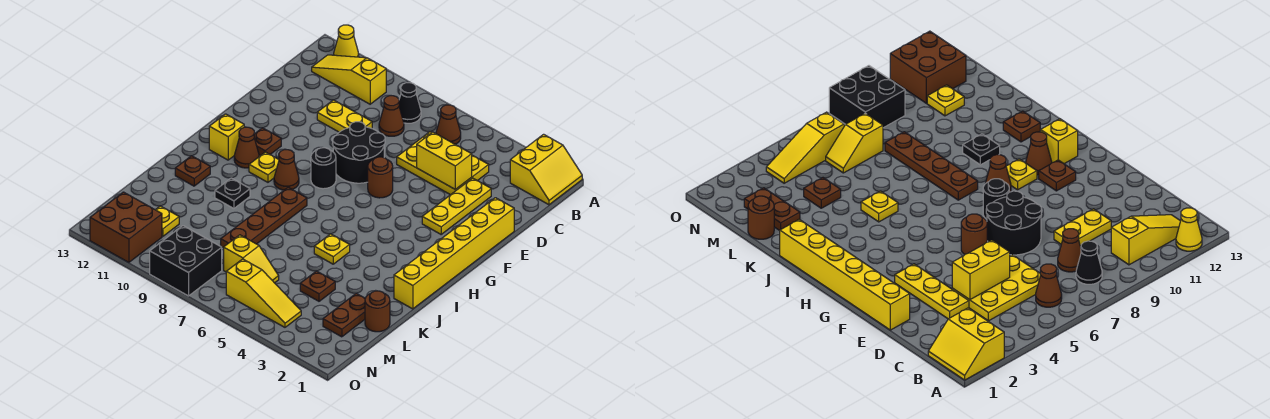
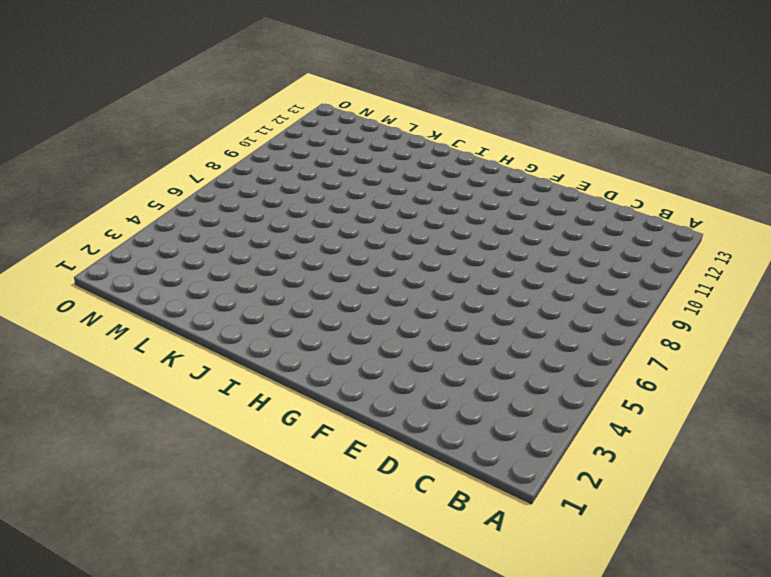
none -> yellow slope A1:B2 level 1 top 2
none -> yellow cone A12 level 1
none -> brown cone B6 level 1
none -> black cone B8 level 1

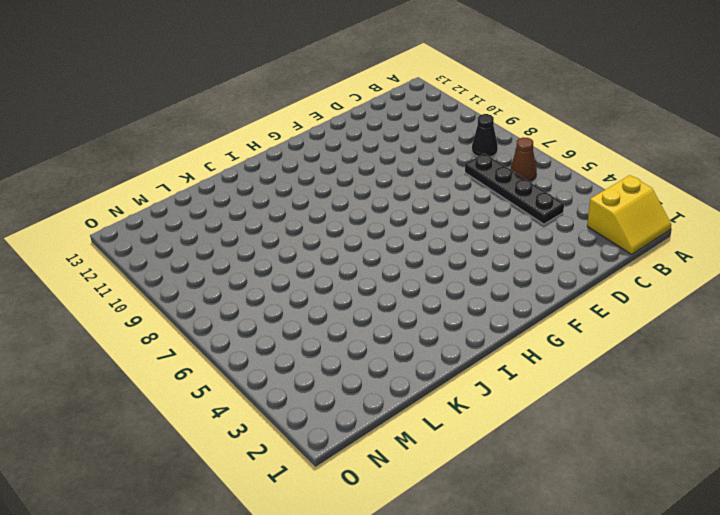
black plate C4:C7 level 1 -> yellow plate C4:D6 level 1
none -> yellow cone A12 level 1
none -> yellow slope B10:B12 level 1 top 10
none -> brown cone C8 level 1
none -> yellow plate D3:F3 level 1

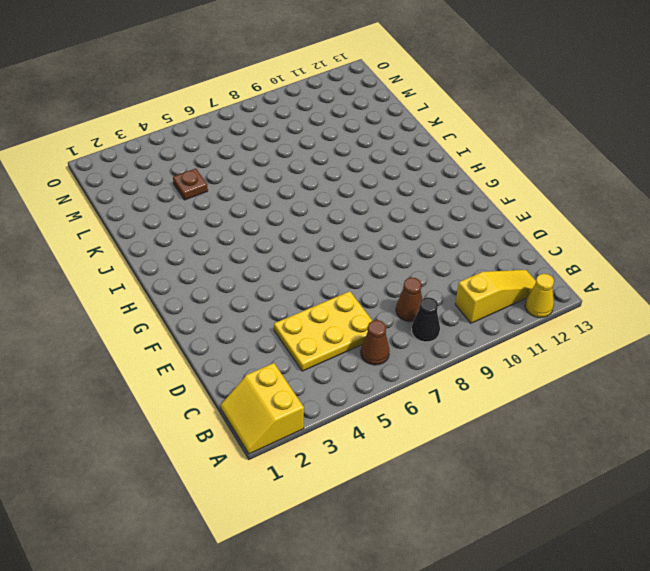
none -> yellow plate D3:F3 level 1
none -> yellow plate D9:D10 level 1
none -> yellow brick E1:J1 level 1
none -> black round brick E7:F8 level 1

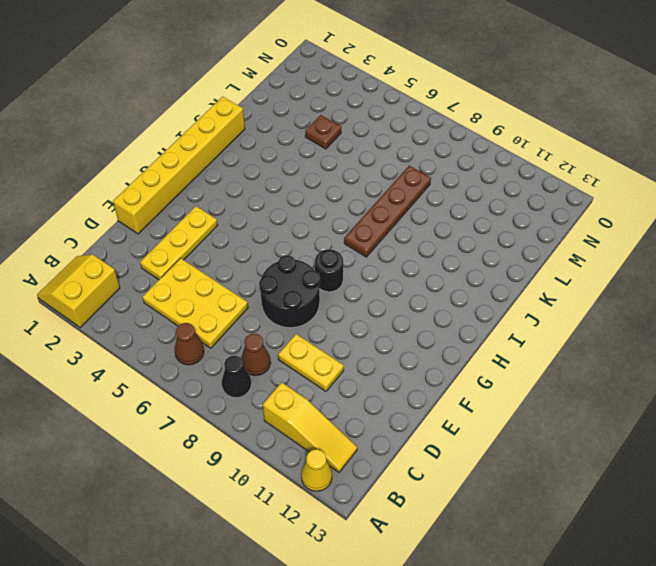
none -> brown round brick F6 level 1
none -> brown plate G11 level 1
none -> brown cone H9 level 1
none -> yellow plate H10 level 1

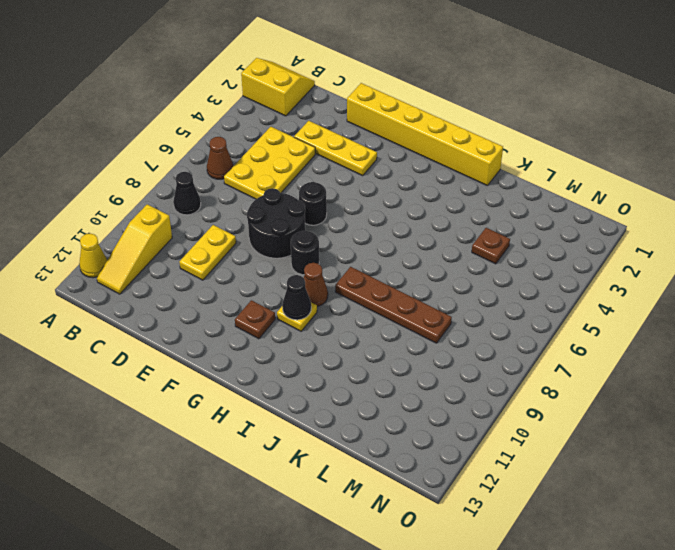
black round brick F6 level 1 -> brown round brick F6 level 1
black cone H10 level 2 -> none
none -> brown cone C8 level 1
none -> brown cone H11 level 1
none -> yellow brick H12 level 1
none -> yellow plate J5 level 1

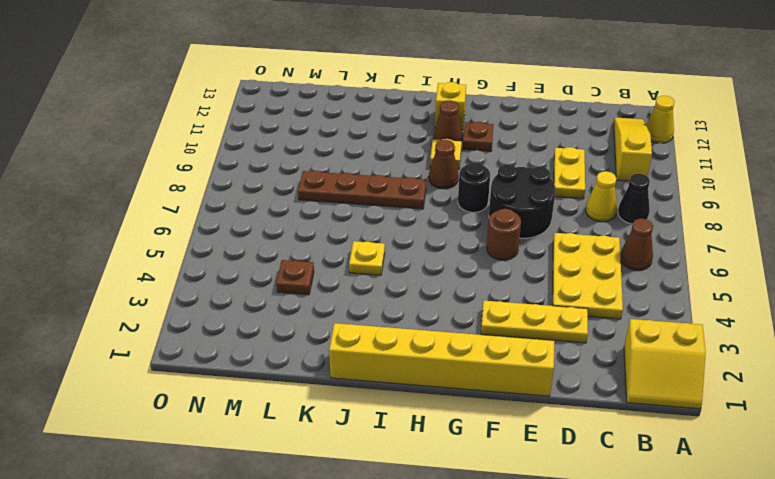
yellow cone C8 level 1 -> brown cone C8 level 1
none -> black plate J10 level 1
none -> brown plate J12 level 1
none -> brown round brick L1 level 1
none -> brown plate L2:M2 level 1

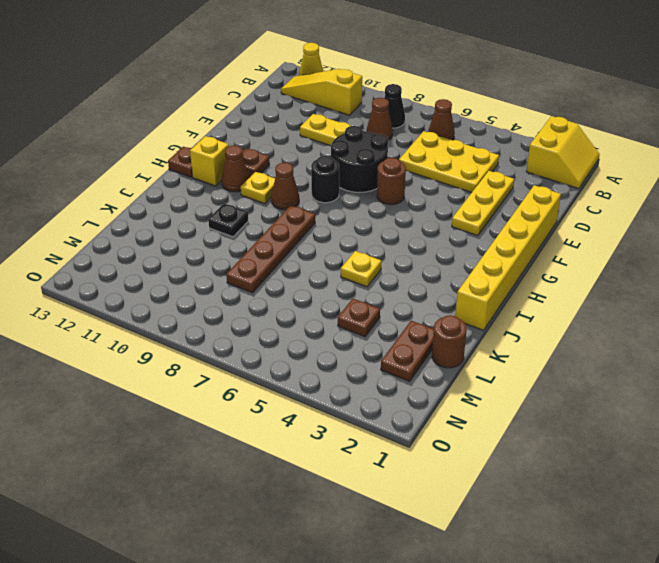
brown plate H13 level 1 -> brown plate J12 level 1
none -> yellow slope M6:M7 level 1 top 7
none -> yellow plate M11 level 1
none -> yellow slope N4:N6 level 1 top 6
none -> black brick N8:O9 level 1

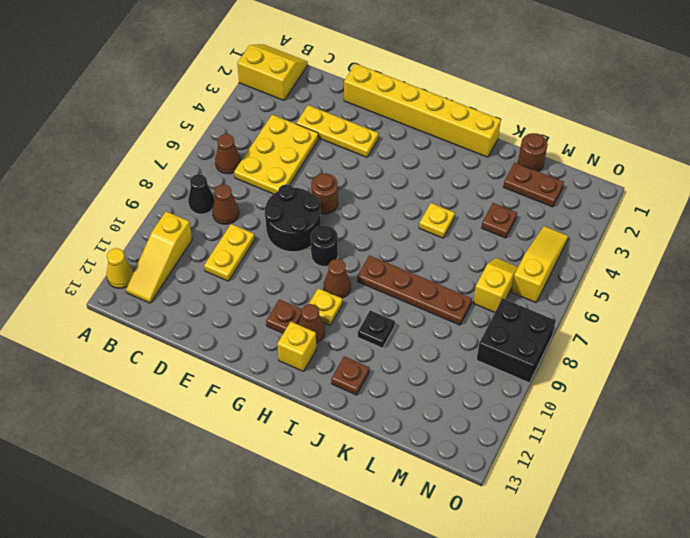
none -> yellow plate M11 level 1
none -> brown brick N11:O12 level 1
none -> yellow brick D4:D5 level 2

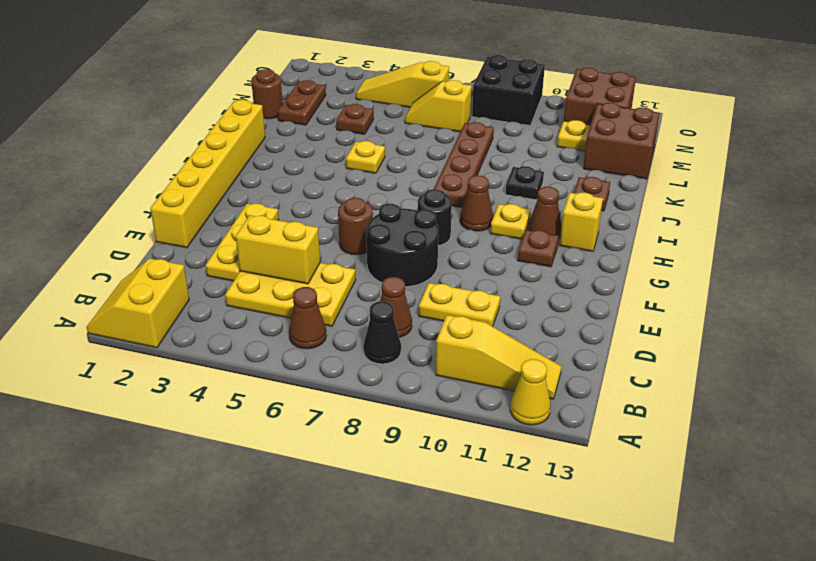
brown brick L12:M13 level 1 -> none

